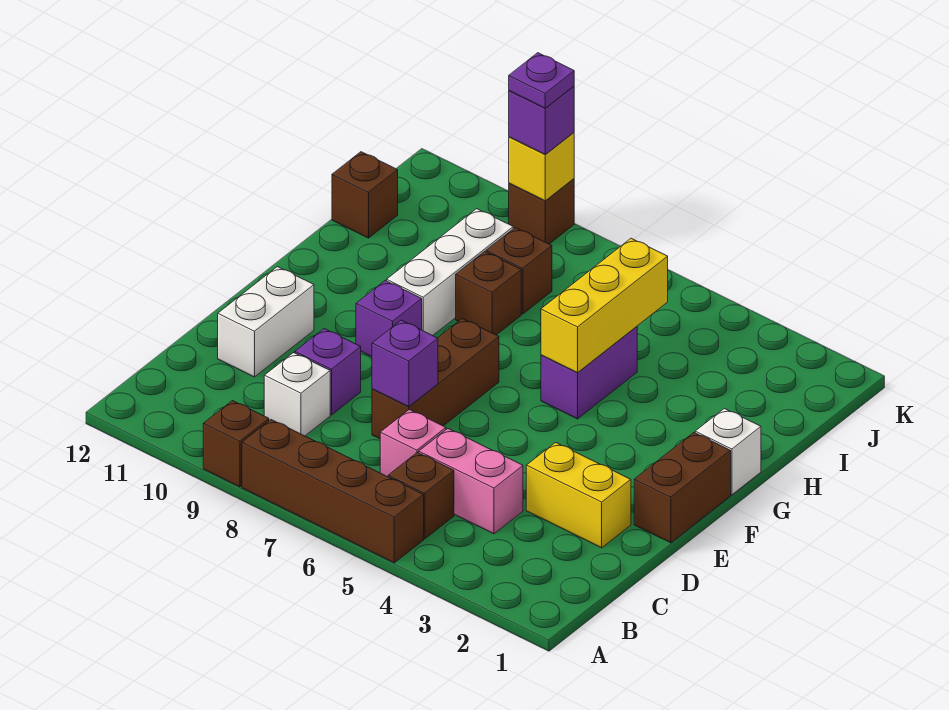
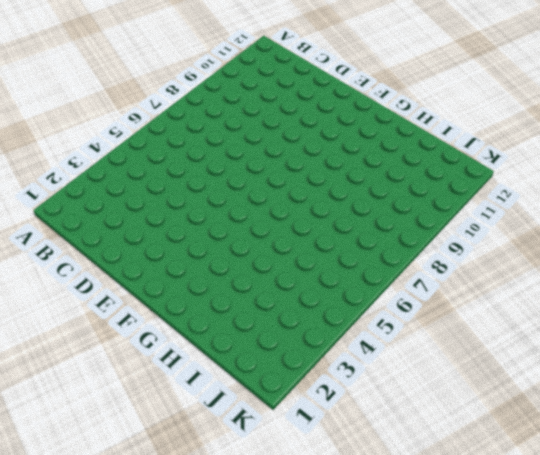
none -> brown brick A5:A8 level 1
none -> brown brick A9 level 1
none -> brown brick B5 level 1

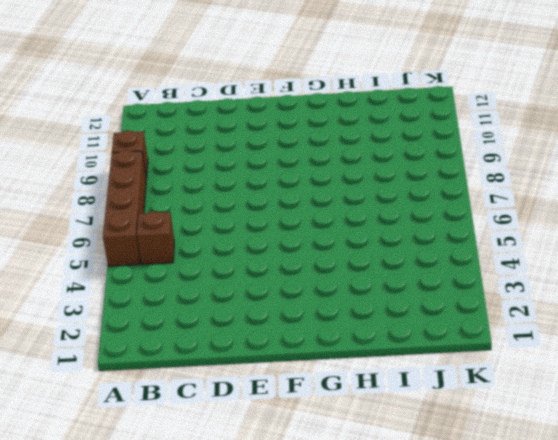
none -> pink brick C4:C5 level 1
none -> pink brick C6 level 1
none -> white brick C9 level 1

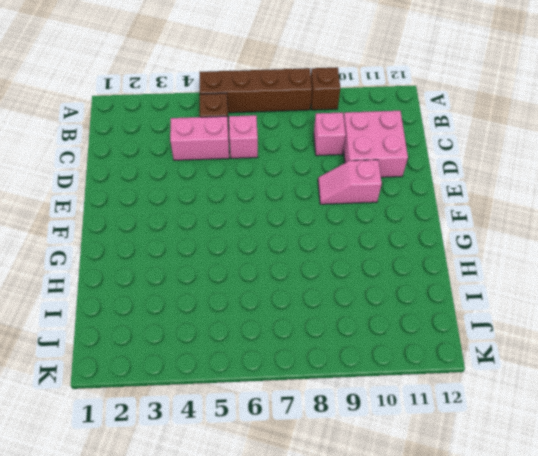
pink brick C9 level 1 -> white brick C9 level 1
pink brick C10:D11 level 1 -> white brick D11:E11 level 1
pink slope E9:E10 level 1 top 10 -> none
none -> yellow brick D2:D3 level 1
none -> brown brick D7:F7 level 1
none -> purple brick D9 level 1

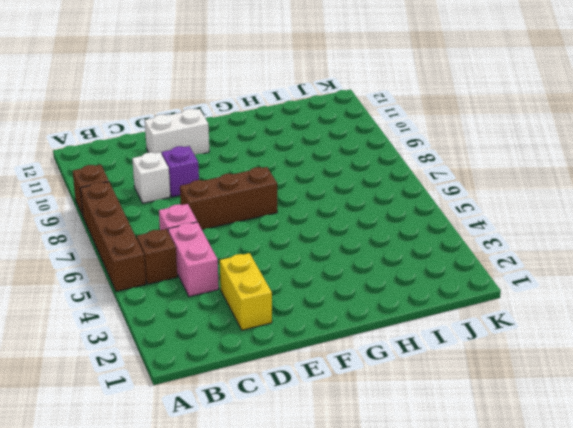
none -> brown brick E1:F1 level 1
none -> purple brick F9 level 1
none -> white brick G1 level 1

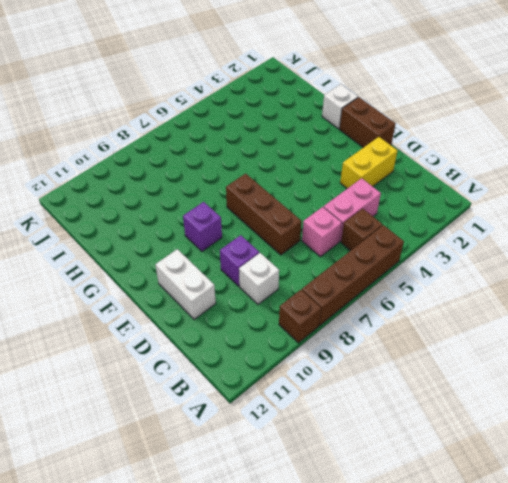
none -> purple brick G5:H5 level 1
none -> white brick G9:I9 level 1
none -> brown brick H8 level 1

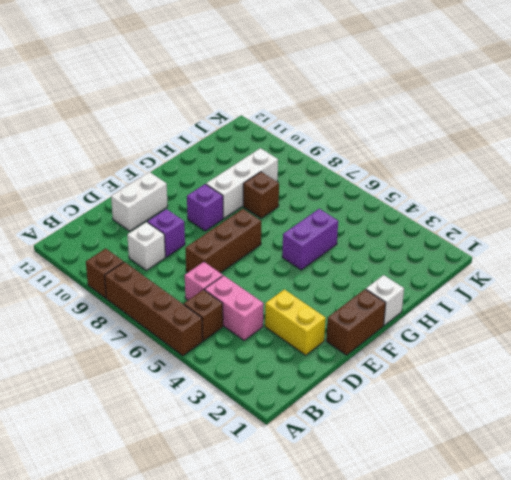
none -> brown brick I8 level 1
none -> brown brick I12 level 1
none -> brown brick K9 level 1

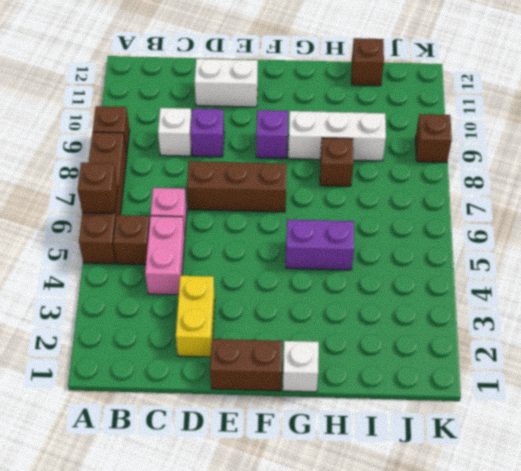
brown brick A6 level 2 -> brown brick I8 level 1
none -> purple brick D7 level 2
none -> yellow brick G5:I5 level 2
none -> yellow brick K9 level 2

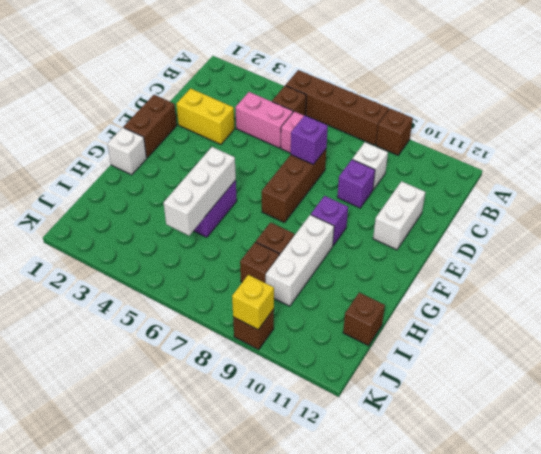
white brick G5:I5 level 2 -> yellow brick G5:I5 level 2
none -> purple brick K9 level 3
none -> purple plate K9 level 4

